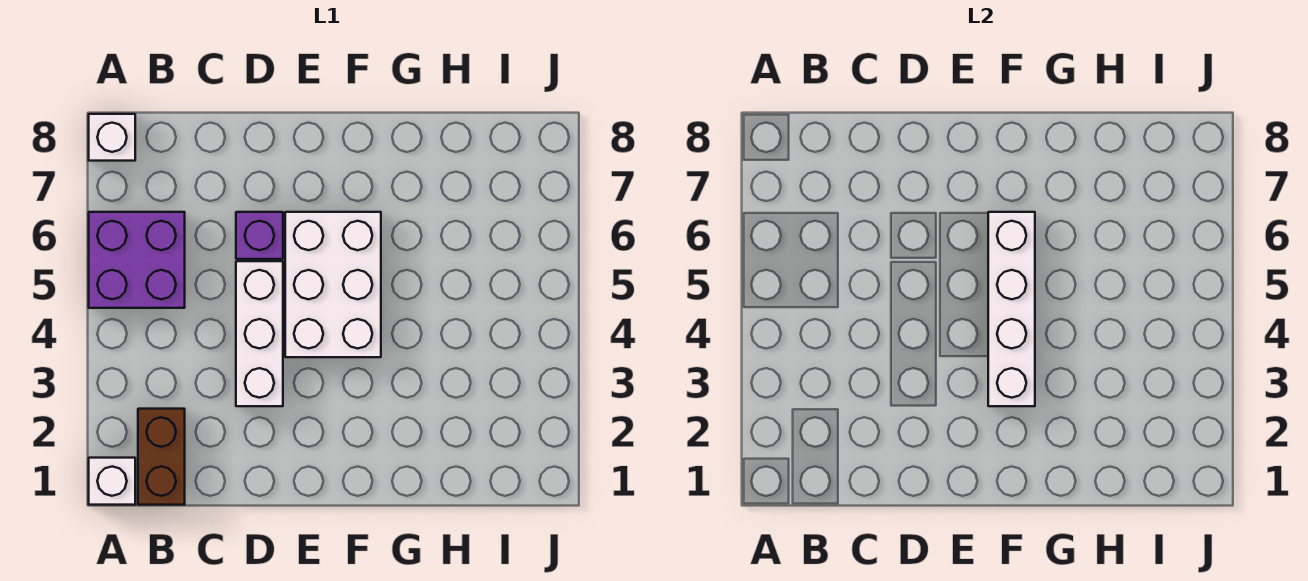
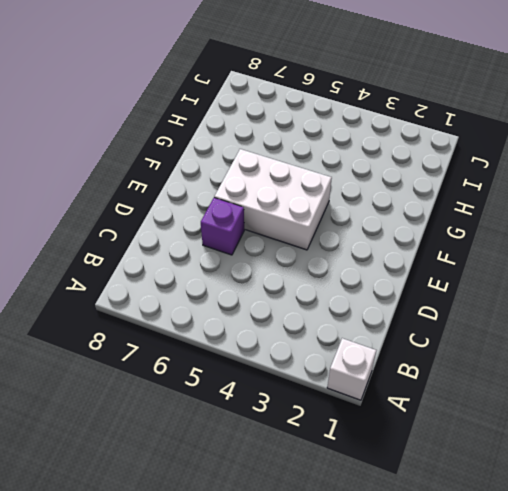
none -> purple brick A5:B6 level 1
none -> white brick A8 level 1

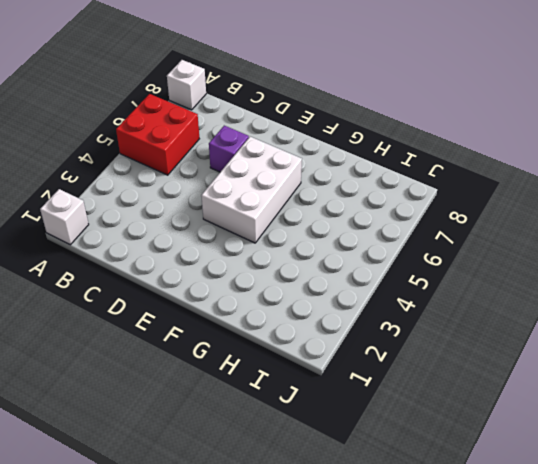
red brick A5:B6 level 1 -> purple brick A5:B6 level 1
none -> brown brick B1:B2 level 1
none -> white brick D3:D5 level 1

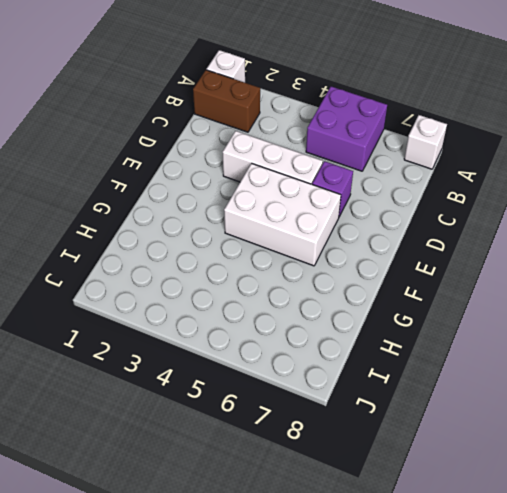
none -> white brick F3:F6 level 2

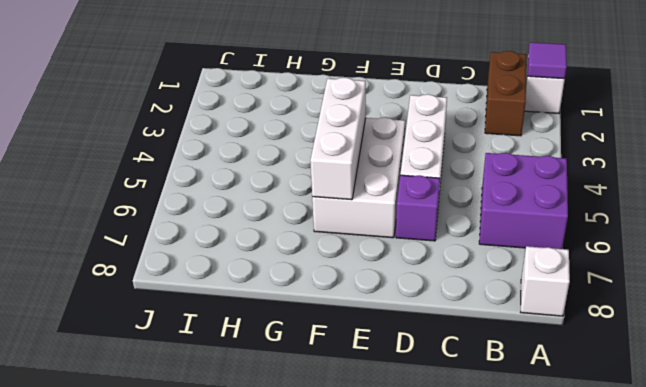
purple tile A1 level 2 -> none
white brick F4:F6 level 2 -> white brick F3:F6 level 2

